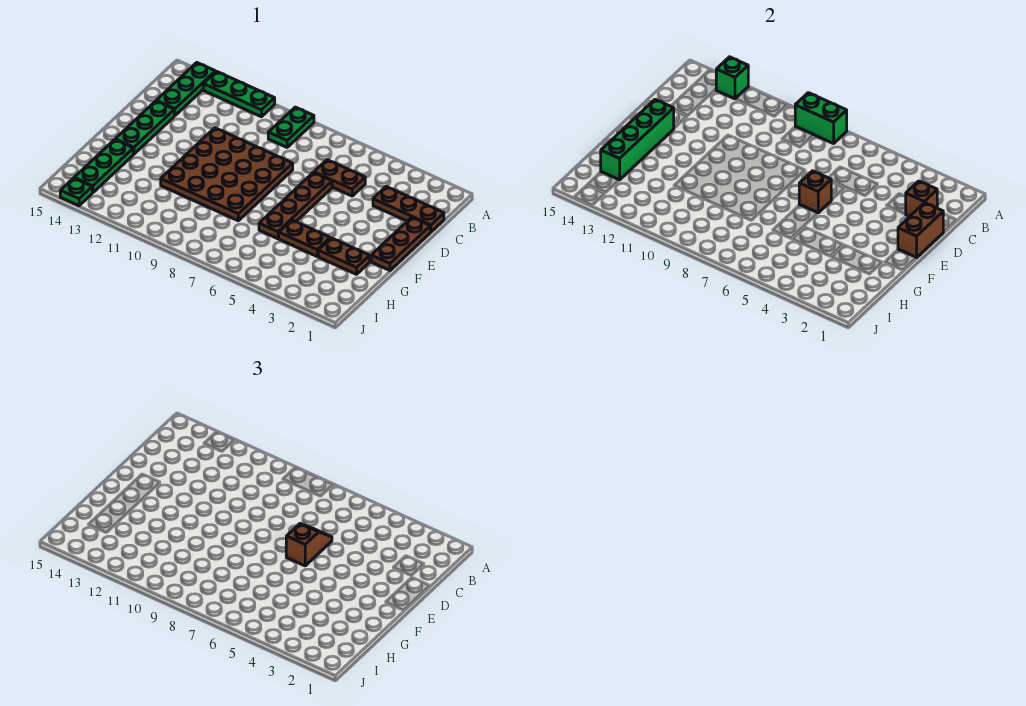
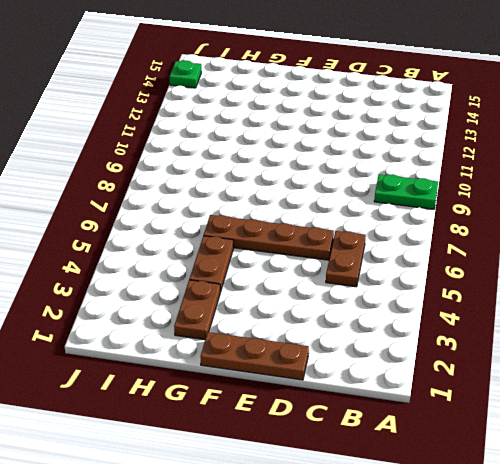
none -> green plate A11:A13 level 1
none -> green plate A14:C14 level 1
none -> brown plate C1:C3 level 1

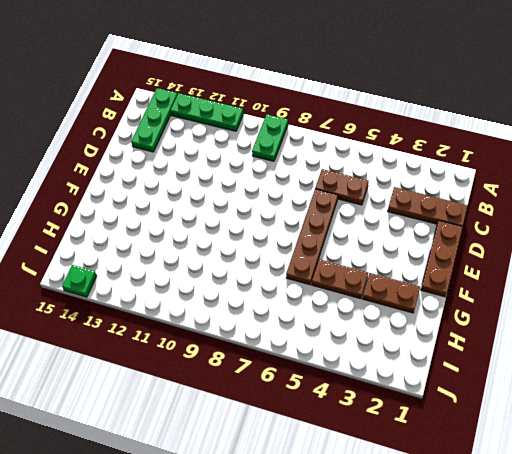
none -> brown plate D8:G11 level 1
none -> green plate D14:F14 level 1
none -> green plate G14:I14 level 1

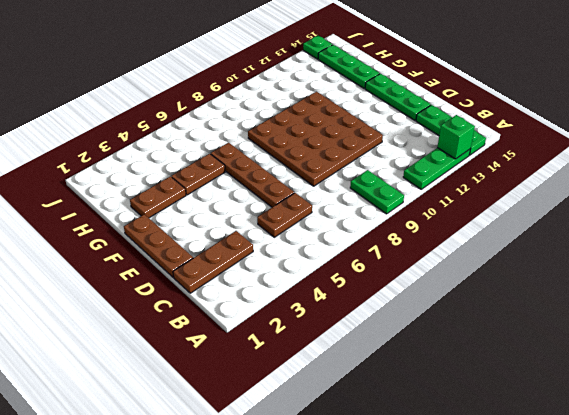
none -> green brick A8:A9 level 2
none -> brown brick C2 level 2
none -> brown brick D1:E1 level 2

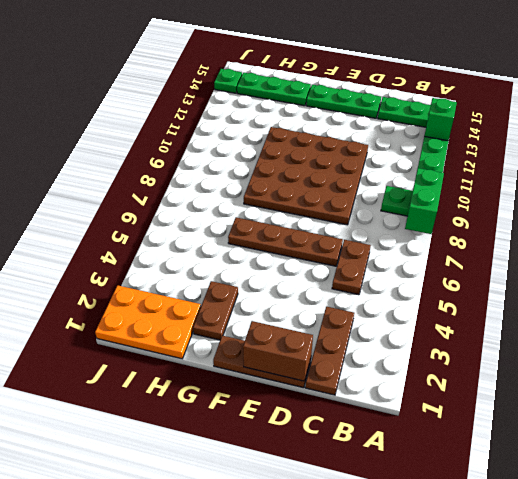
orange plate H1:J2 level 1 -> none
none -> brown plate G4:G5 level 1
none -> brown brick C2 level 2
none -> brown brick E6 level 2

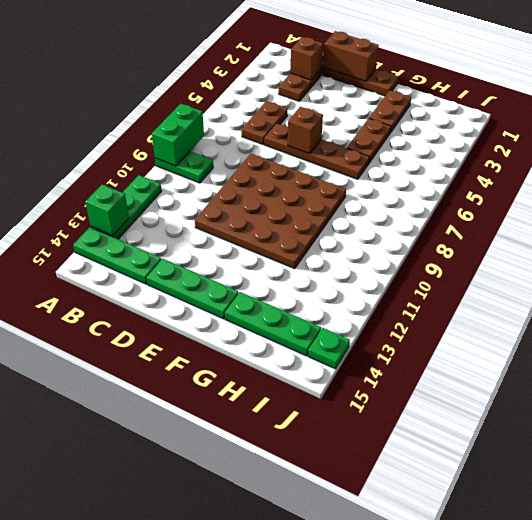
none -> green brick E14:H14 level 2
none -> brown slope D6:E6 level 3 top E

